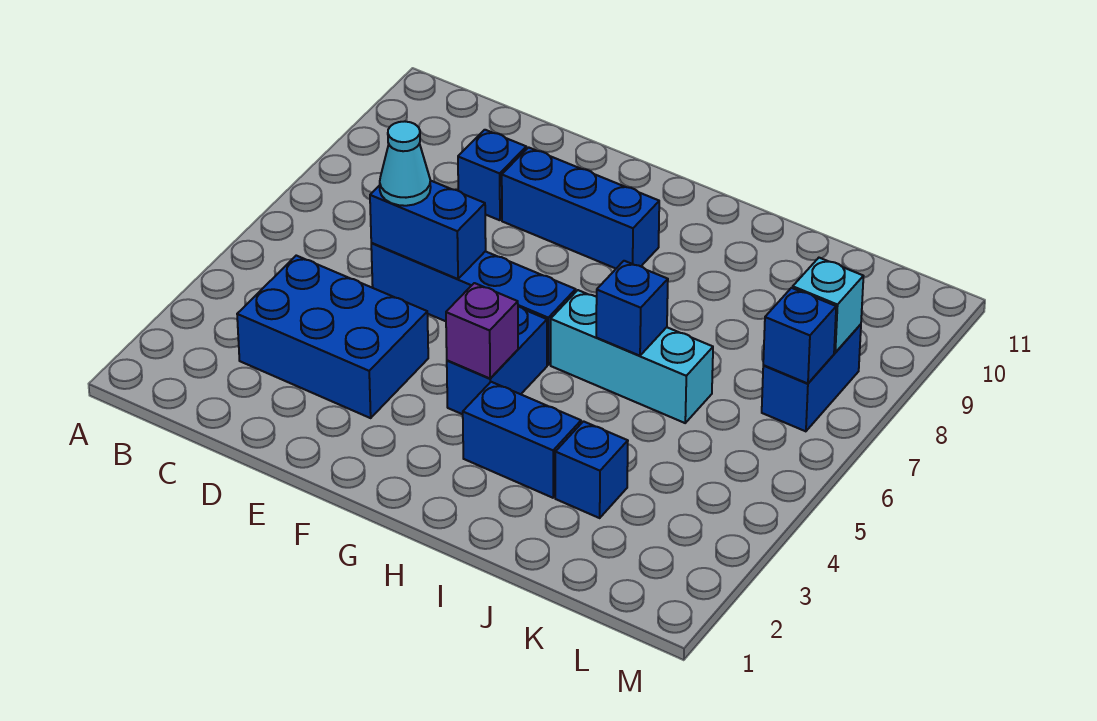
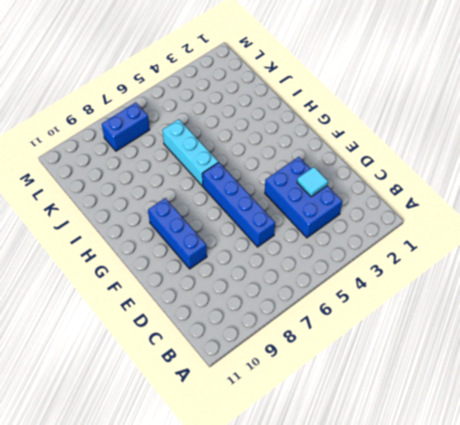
cyan tile D3 level 2 -> none
none -> blue brick D9 level 1
none -> blue brick G4:G5 level 1
none -> blue brick H3:I3 level 1

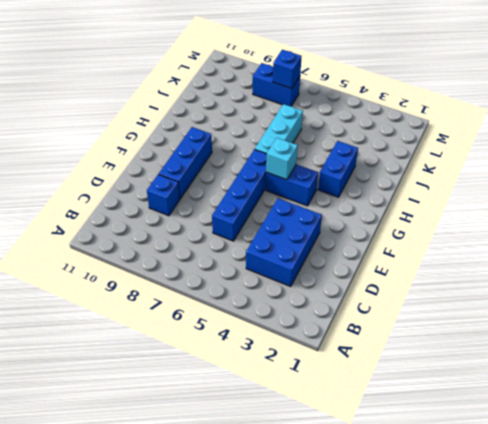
cyan brick G5 level 2 -> cyan brick L8 level 2
none -> blue brick J3 level 1
none -> blue brick D6:E6 level 2
none -> purple brick G4 level 2

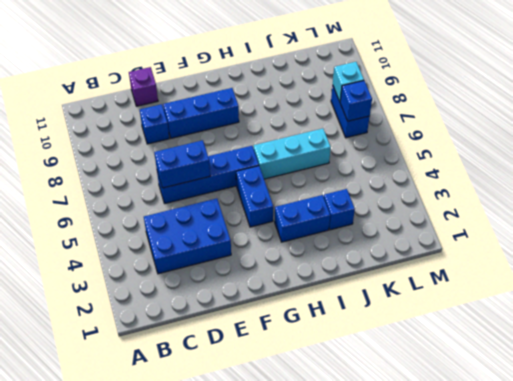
purple brick D11 level 1 -> purple brick G4 level 2
none -> blue brick I6 level 2
none -> cyan cone D6 level 3

